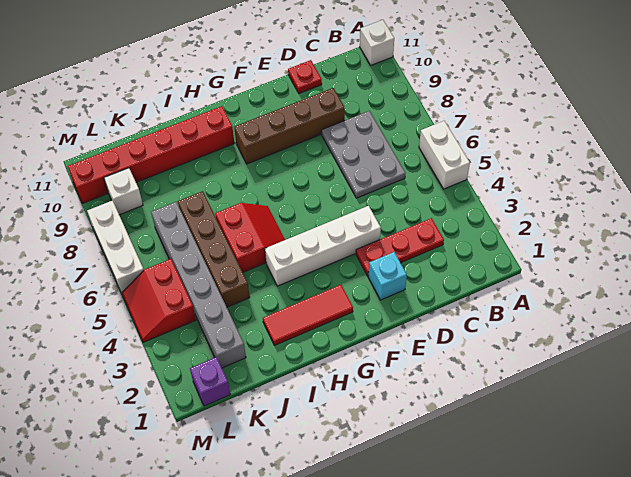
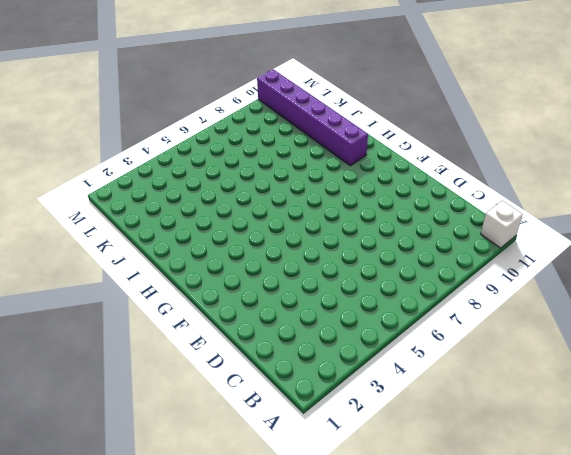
purple brick H10:M10 level 1 -> red brick H10:M10 level 1
none -> white brick A5:A6 level 1
none -> red plate C3:E3 level 1
none -> grey plate C6:D8 level 1

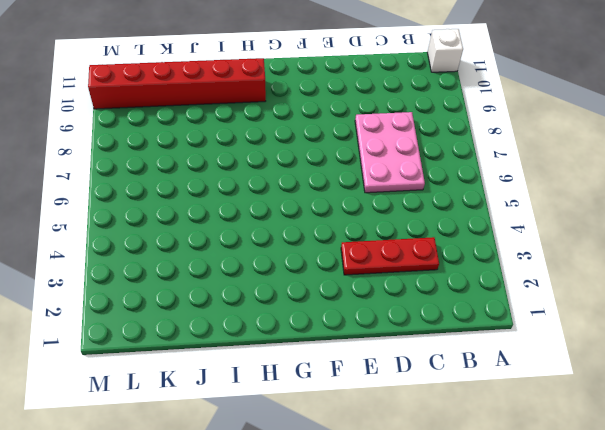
pink plate C6:D8 level 1 -> grey plate C6:D8 level 1
none -> white brick A5:A6 level 1
none -> brown brick D9:G9 level 1
none -> red plate D11 level 1

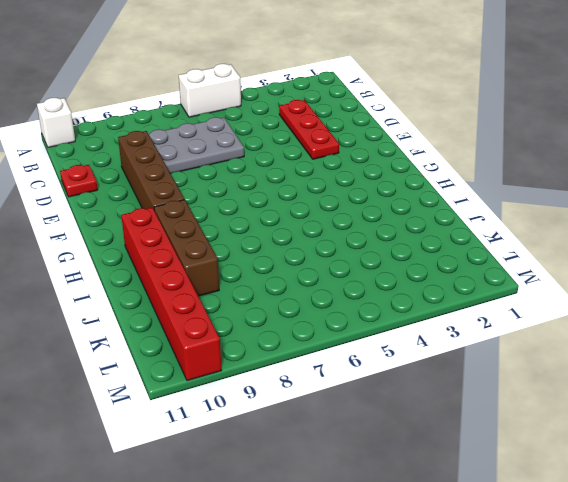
brown brick H9:J9 level 1 -> none
none -> cyan brick E2 level 1
none -> white brick E4:H4 level 1
none -> red tile G2:I2 level 1

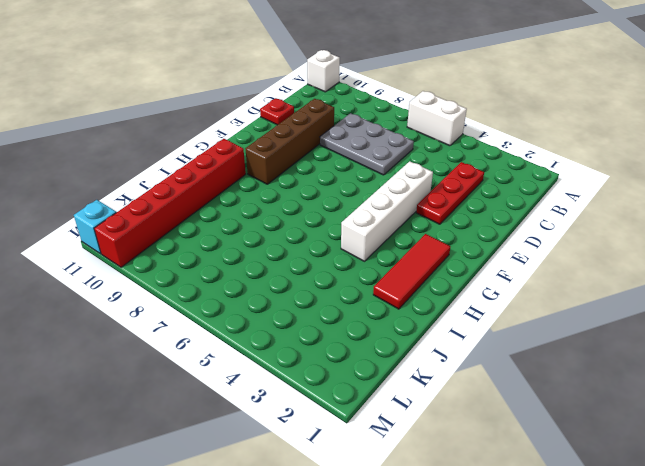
cyan brick M11 level 1 -> cyan brick E2 level 1
none -> red slope H5:I6 level 1 top I
none -> brown brick J4:J7 level 1
none -> grey brick K2:K7 level 1

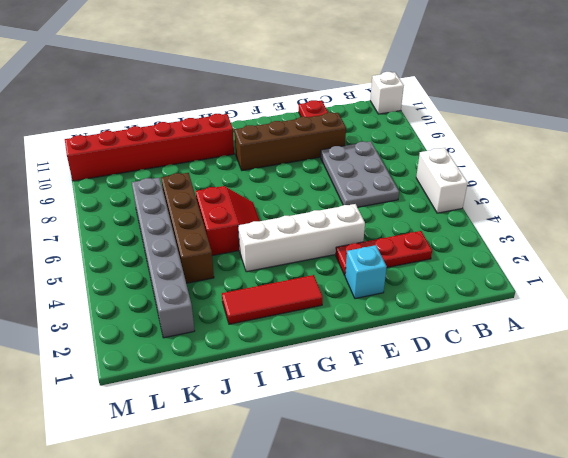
none -> purple brick L1 level 1
none -> red slope L4:M5 level 1 top L
none -> white brick L9 level 1

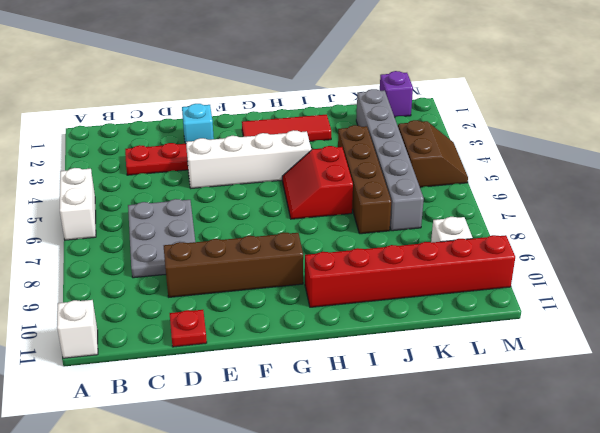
brown slope L4:M5 level 1 top L -> red slope L4:M5 level 1 top L
none -> white brick M6:M8 level 1

